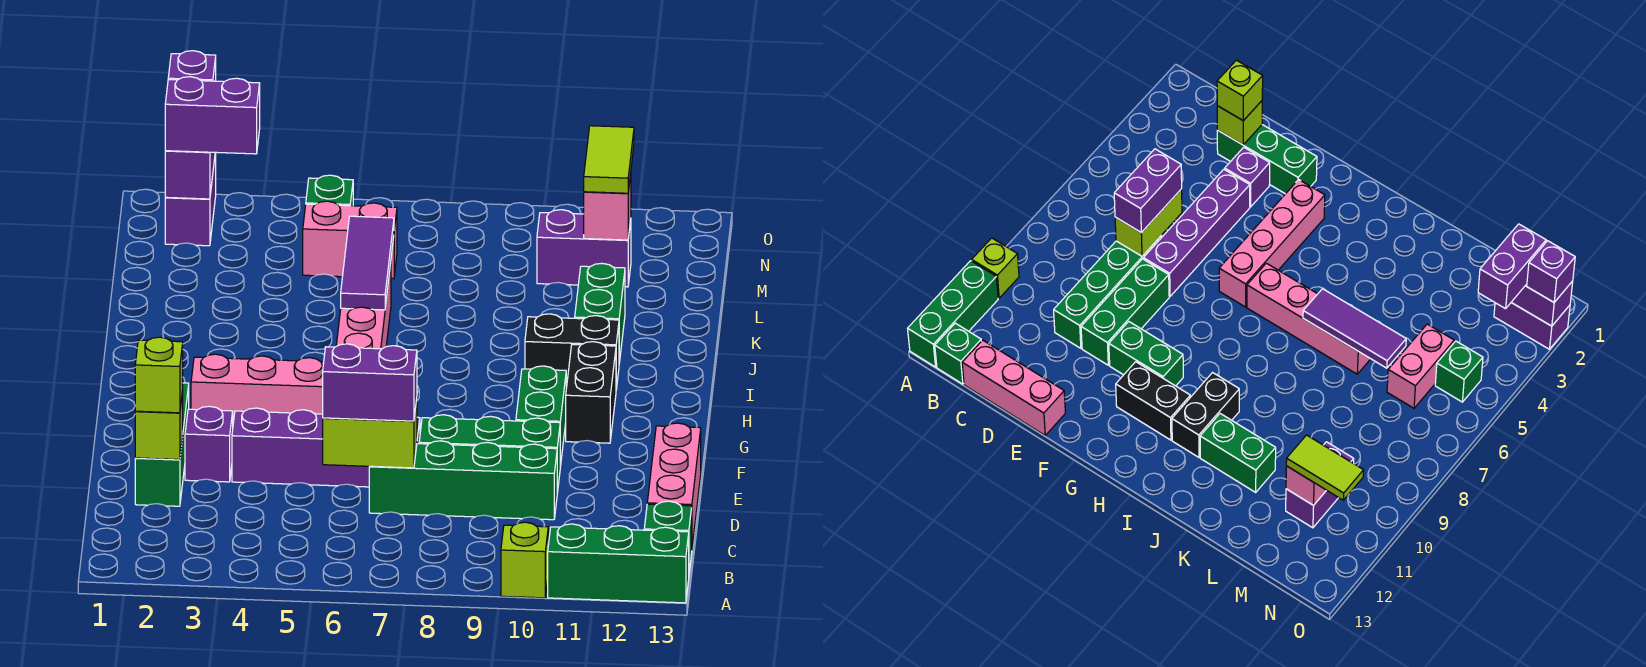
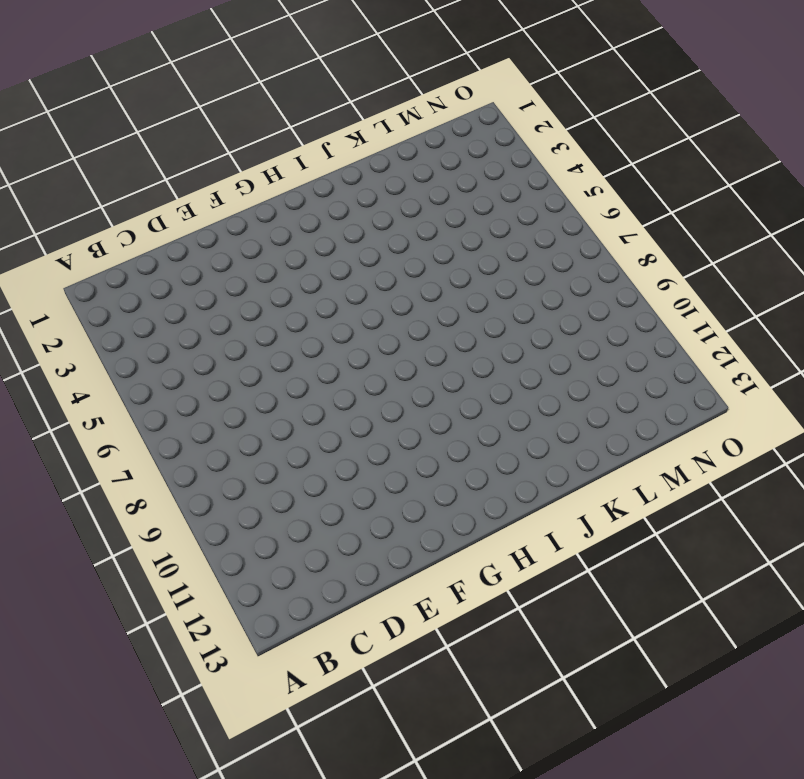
none -> lime brick A10 level 1
none -> green brick A11:A13 level 1
none -> green brick B13 level 1

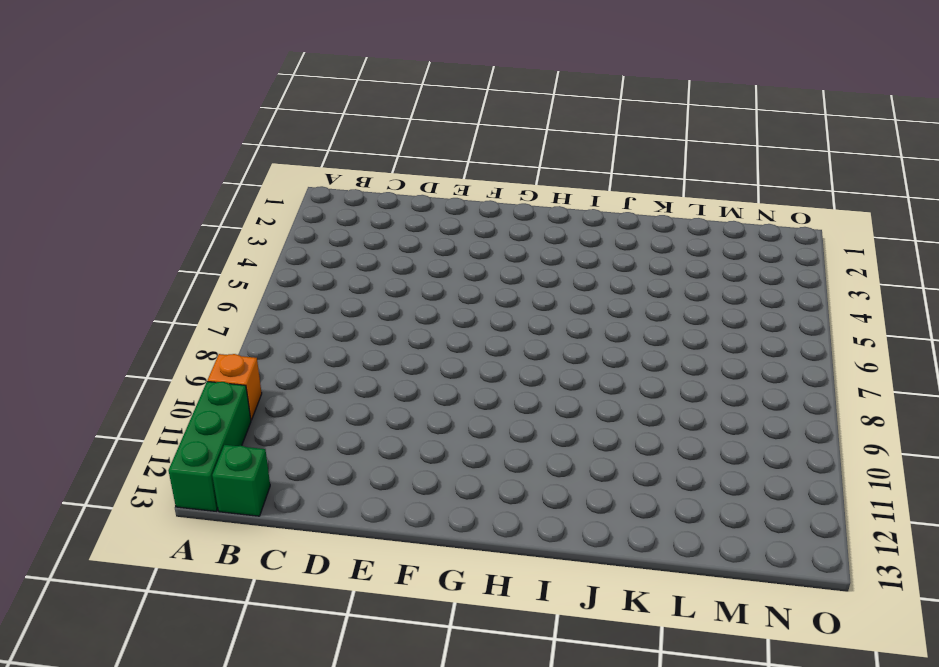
orange brick A10 level 1 -> lime brick A10 level 1
none -> pink brick C13:E13 level 1
none -> green brick D2:F2 level 1
none -> green brick D7:D10 level 1

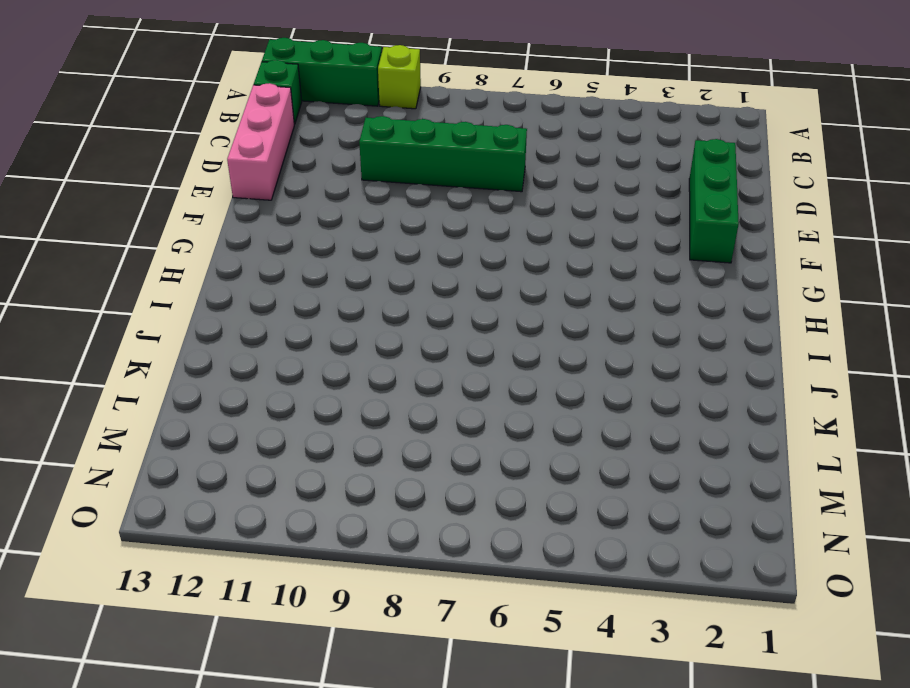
none -> purple brick E3 level 1
none -> purple brick E4:E7 level 1
none -> green brick E8:E10 level 1

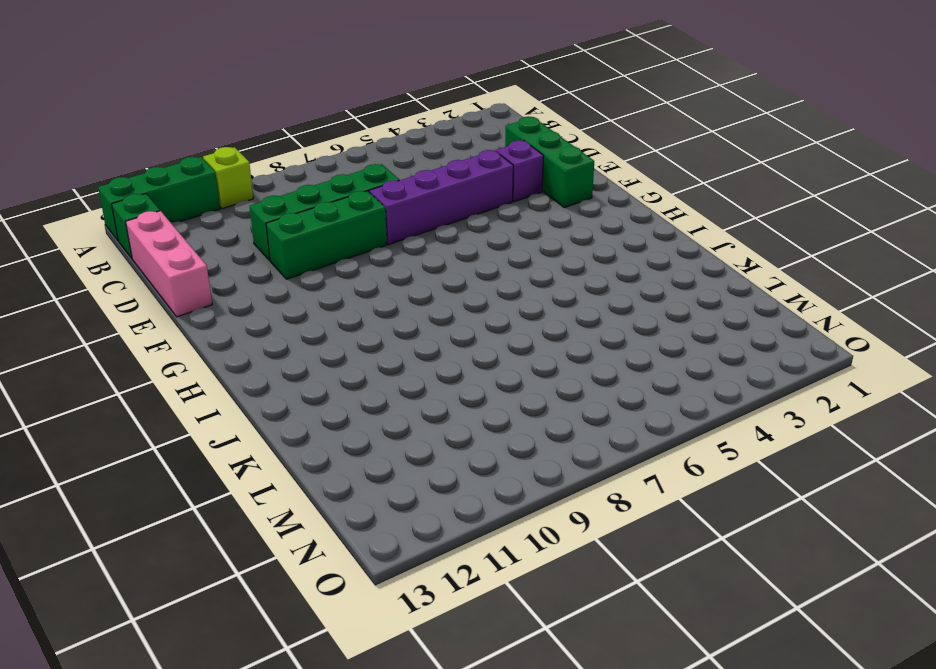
none -> green brick F10:G10 level 1
none -> pink brick G3:G6 level 1
none -> black brick G11:H11 level 1

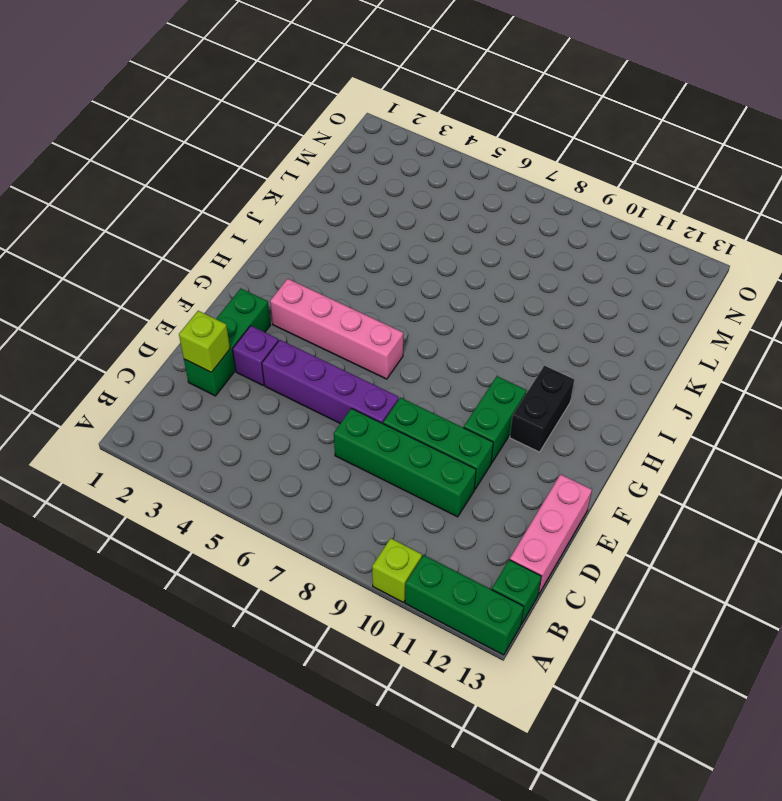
none -> pink brick H6:K6 level 1
none -> black brick I10:I11 level 1
none -> green brick J11:K11 level 1

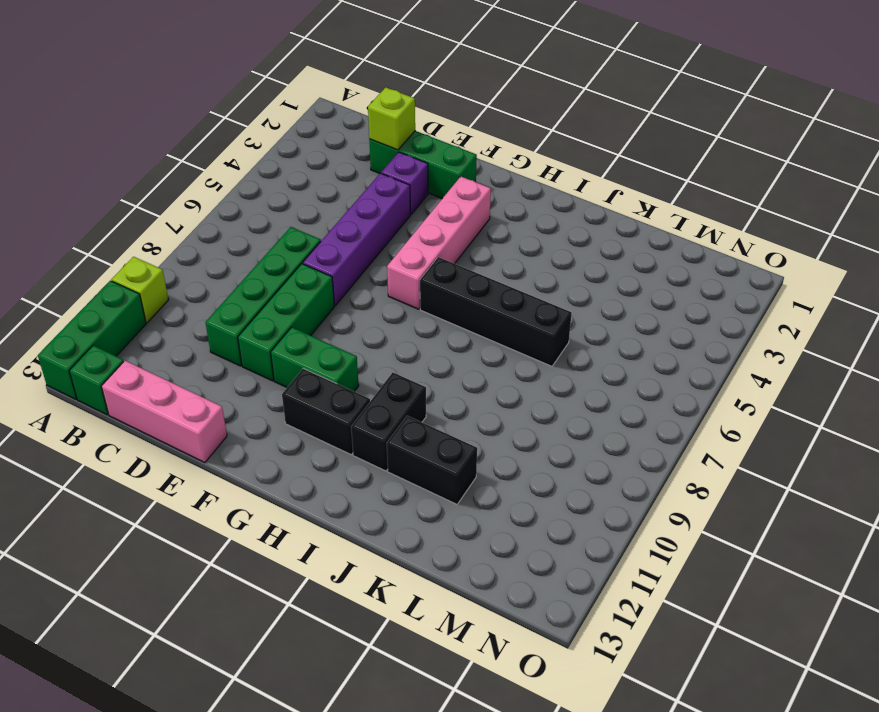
black brick H6:K6 level 1 -> pink brick H6:K6 level 1
black brick J11:K11 level 1 -> green brick J11:K11 level 1
none -> pink brick M5:M6 level 1
none -> purple brick M10:M11 level 1
none -> purple brick N2:O2 level 1

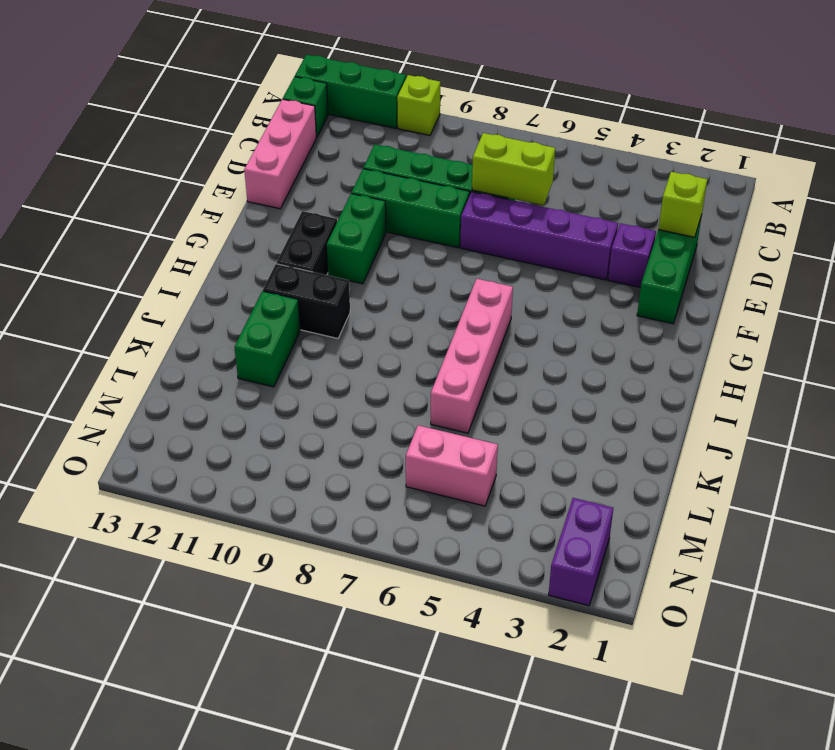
none -> pink brick G3:G6 level 1
none -> purple brick M10:M11 level 1
none -> green brick N5 level 1

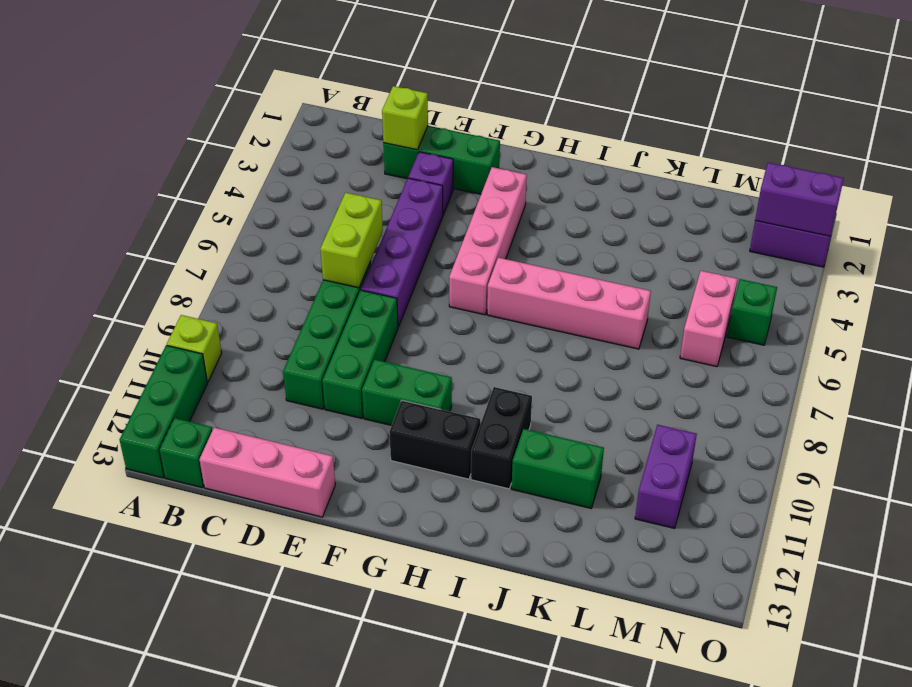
none -> purple tile J6:L6 level 2
none -> pink brick M11 level 2
none -> lime brick D2 level 3

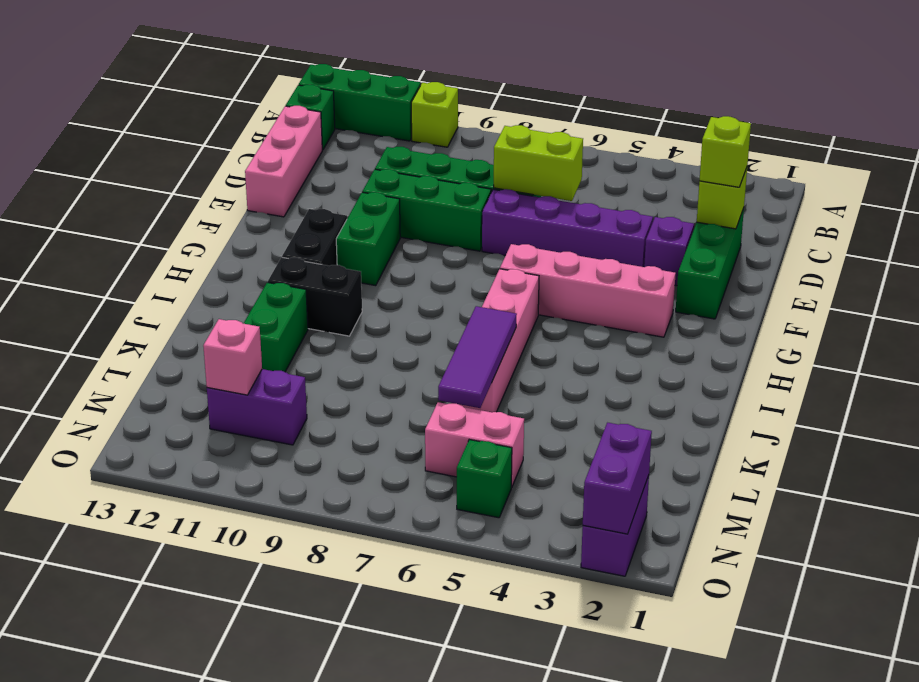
none -> purple brick D6:D7 level 3
none -> lime tile M11:N11 level 3
none -> purple brick N2:N3 level 3

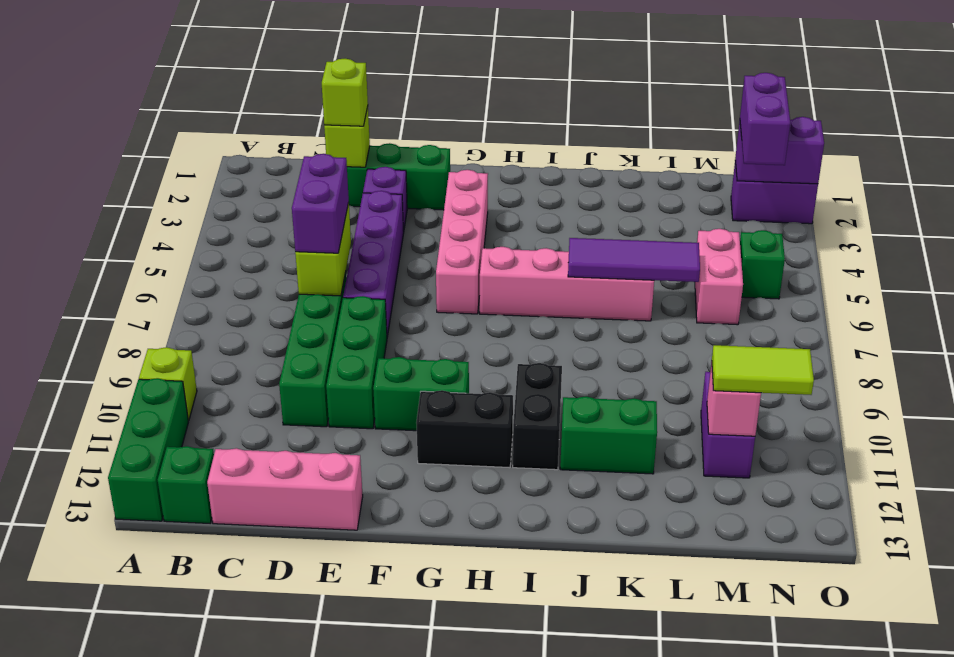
none -> purple brick O2 level 3

